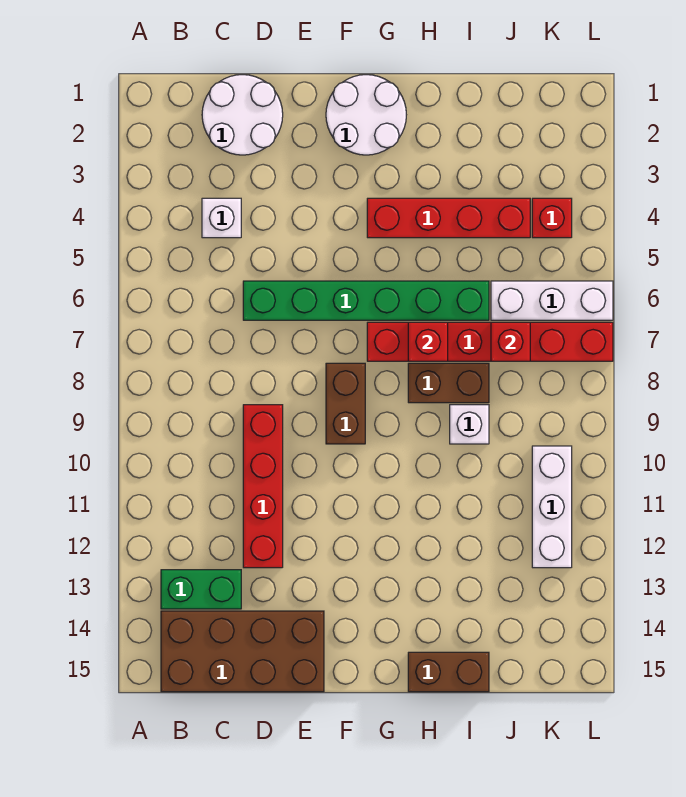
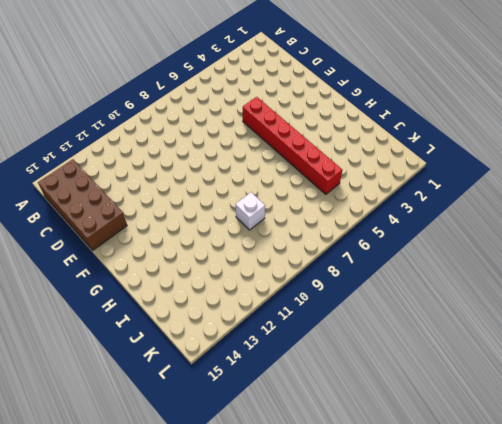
red brick E5:J5 level 1 -> red brick G7:L7 level 1
none -> green brick B13:C13 level 1
none -> white round brick C1:D2 level 1
none -> white brick C4 level 1

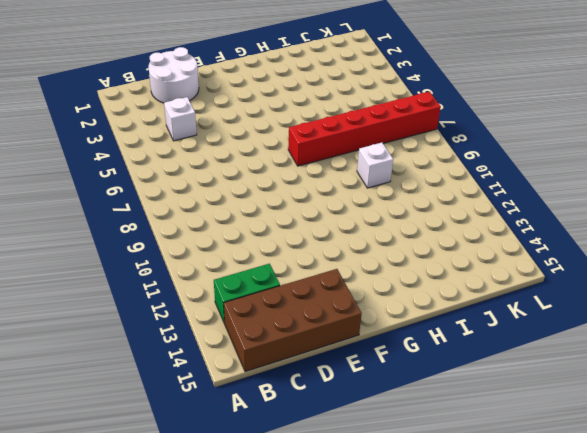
none -> green brick D6:I6 level 1
none -> red brick D9:D12 level 1
none -> white round brick F1:G2 level 1

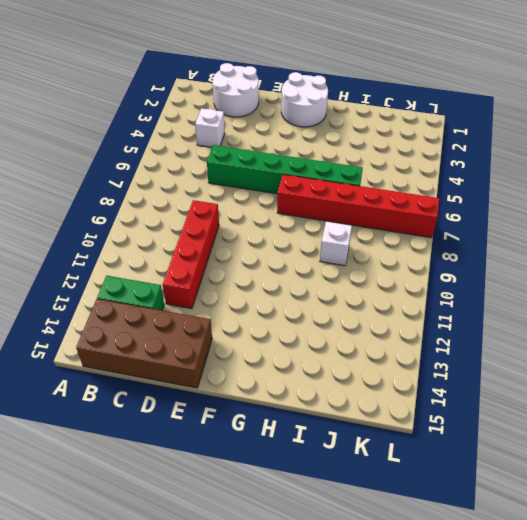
none -> brown brick F8:F9 level 1
none -> red brick G4:J4 level 1
none -> brown brick H8:I8 level 1

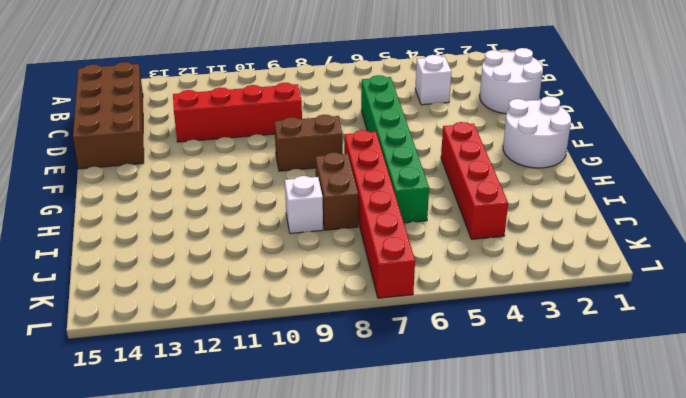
none -> green brick B13:C13 level 1
none -> brown brick H15:I15 level 1
none -> white brick J6:L6 level 1

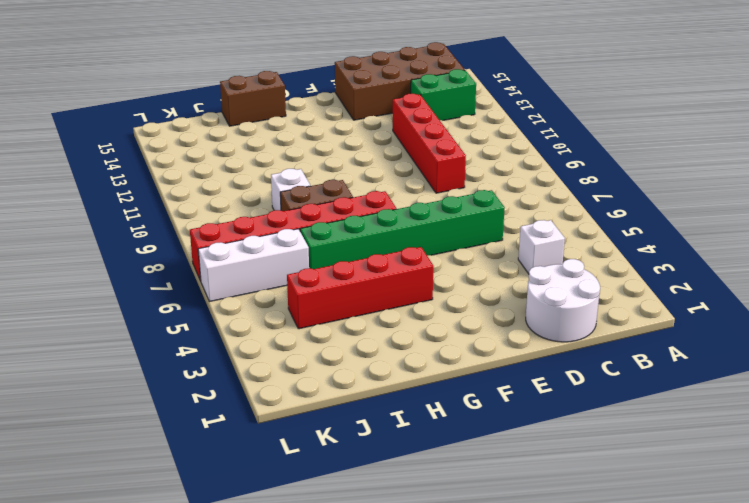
none -> white round brick F1:G2 level 1
none -> brown brick F8:F9 level 1
none -> red brick K4 level 1

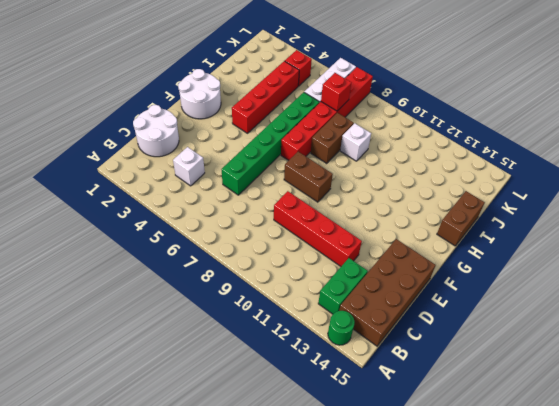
green round brick A14 level 1 -> none
none -> white brick K10:K12 level 1
none -> red brick H7 level 2

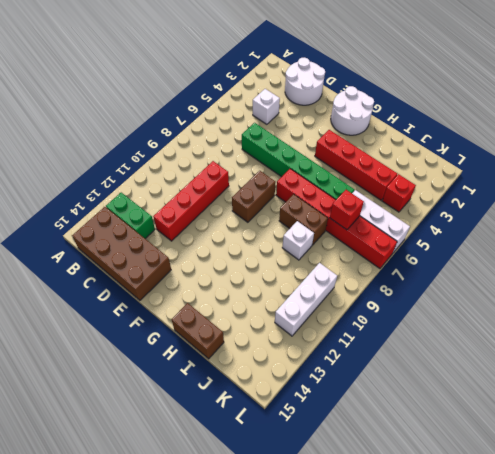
none -> red brick H7 level 2

